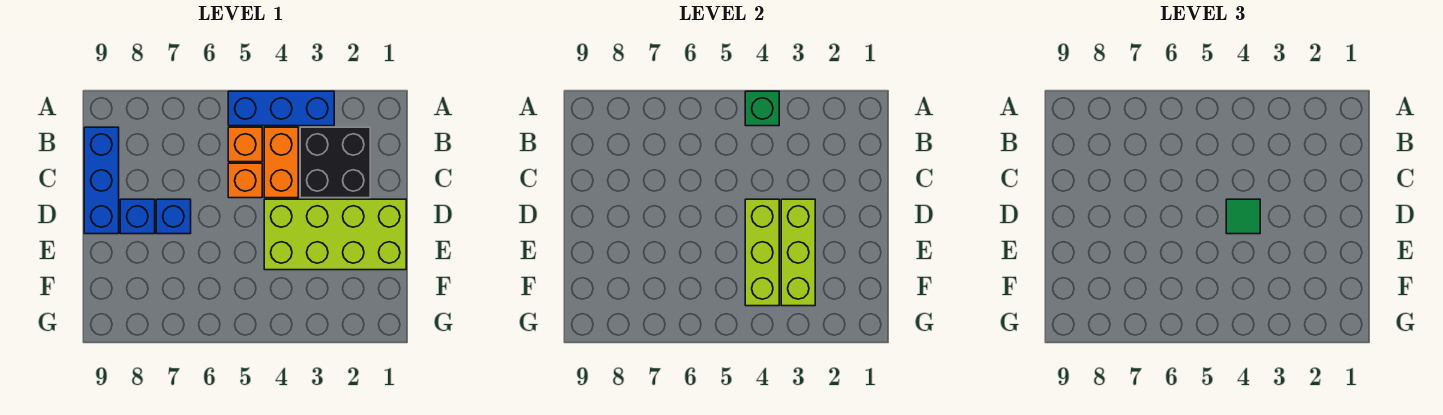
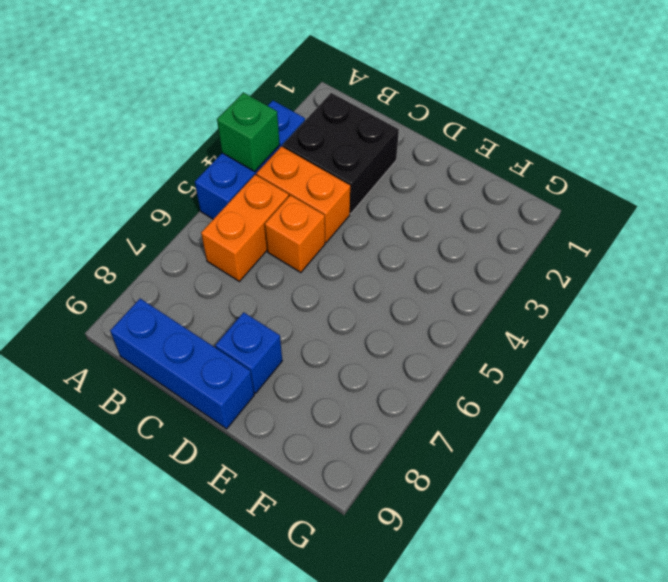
orange brick B5:B6 level 1 -> orange brick B5 level 1
none -> lime brick D1:E4 level 1
none -> blue brick D7 level 1
none -> lime brick D3:F3 level 2

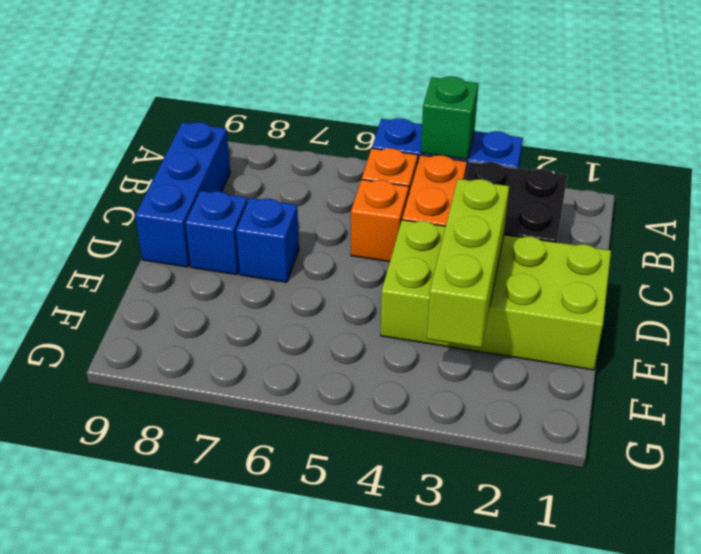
none -> lime brick D4:F4 level 2
none -> green tile D4 level 3

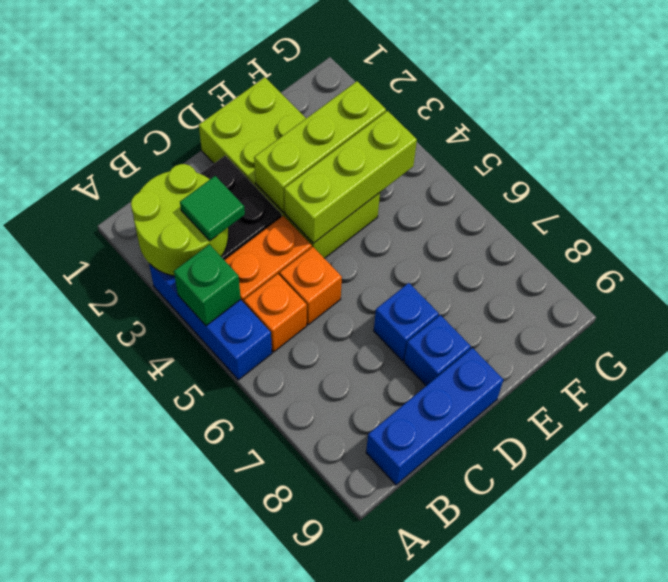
lime round brick A2:B3 level 2 -> none
green tile B3 level 3 -> green tile D4 level 3

